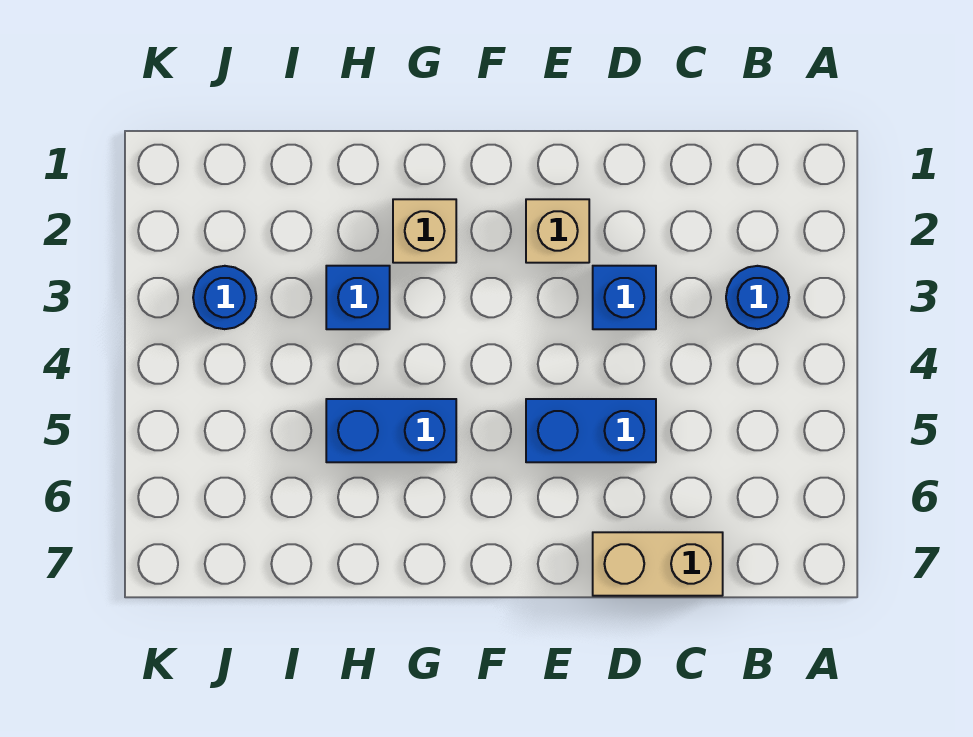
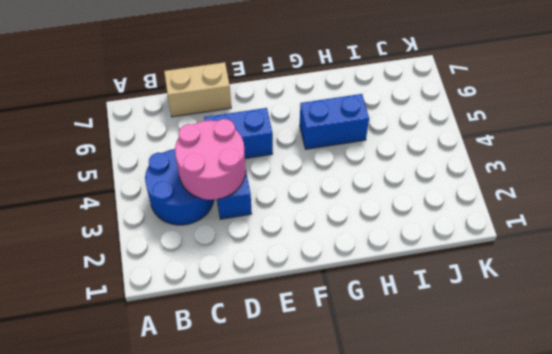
blue round brick B3:C4 level 1 -> blue round brick B3 level 1
pink round brick C3:D4 level 2 -> none
none -> tan brick E2 level 1
none -> tan brick G2 level 1

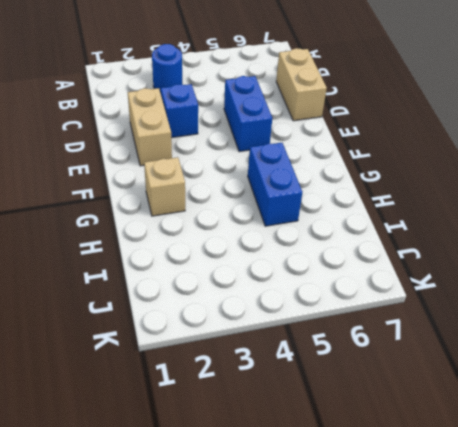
tan brick D2:E2 level 1 -> tan brick E2 level 1
none -> blue brick H3 level 1
none -> blue round brick J3 level 1

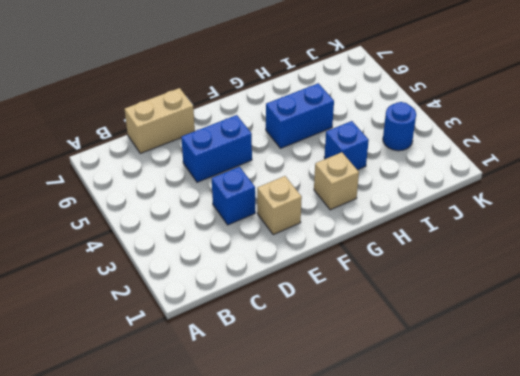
none -> blue round brick B3 level 1

